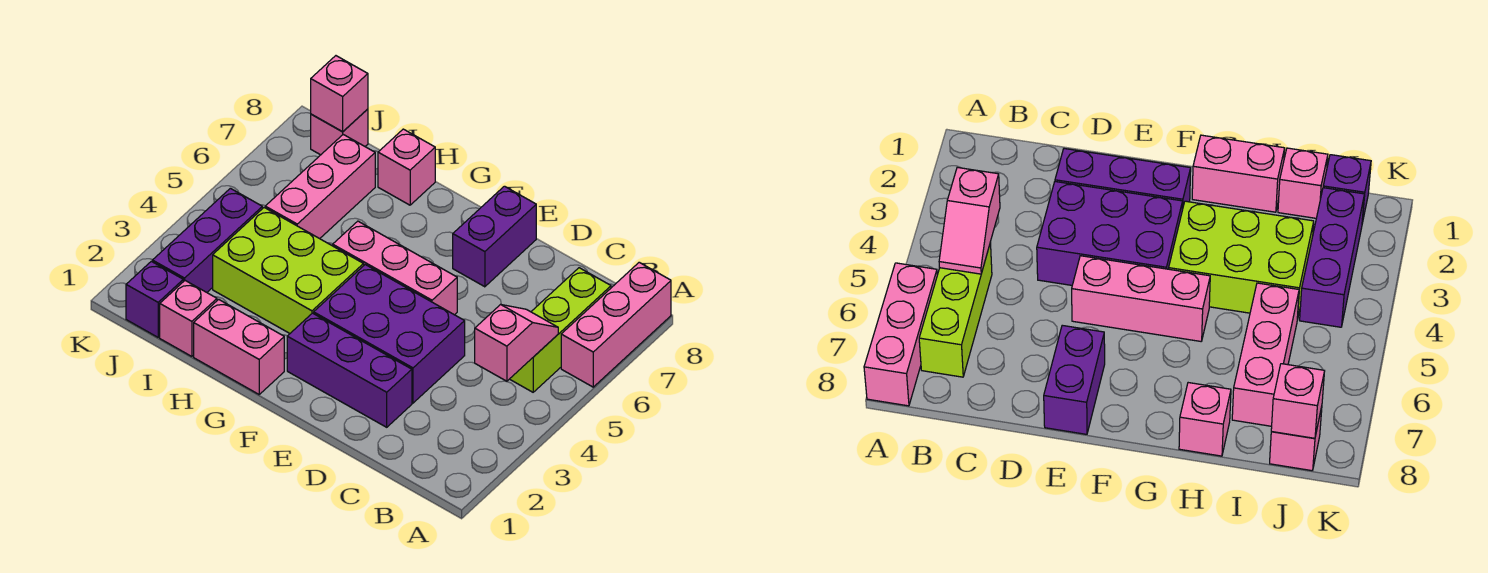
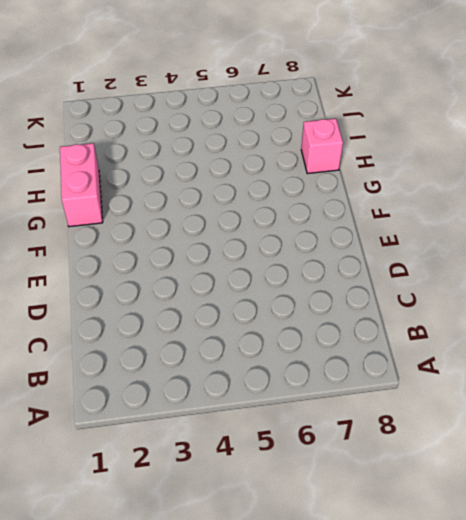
none -> pink brick A6:A8 level 1
none -> lime brick B5:B7 level 1
none -> purple brick D2:F2 level 1

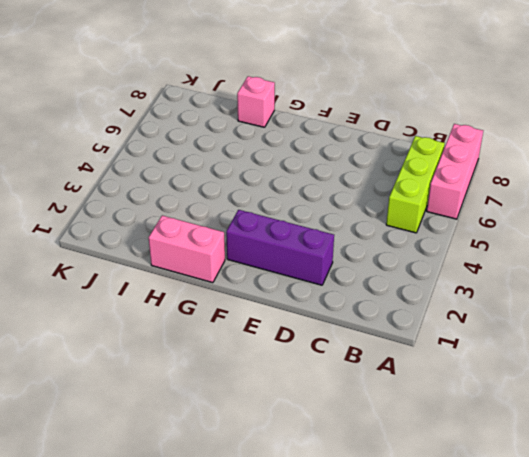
none -> purple brick D3:F4 level 1
none -> pink brick E5:G5 level 1
none -> purple brick E7:E8 level 1

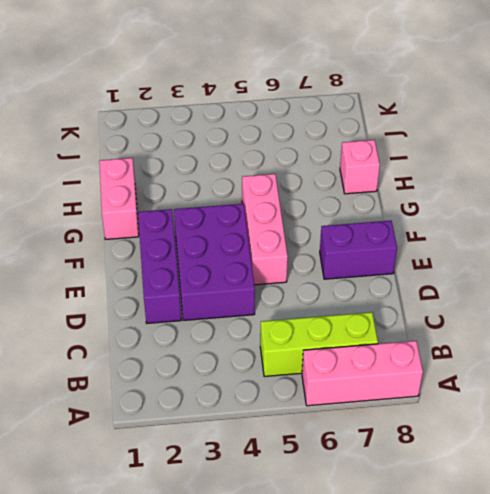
none -> lime brick G3:I4 level 1
none -> pink brick I1 level 1
none -> pink brick I5:I7 level 1

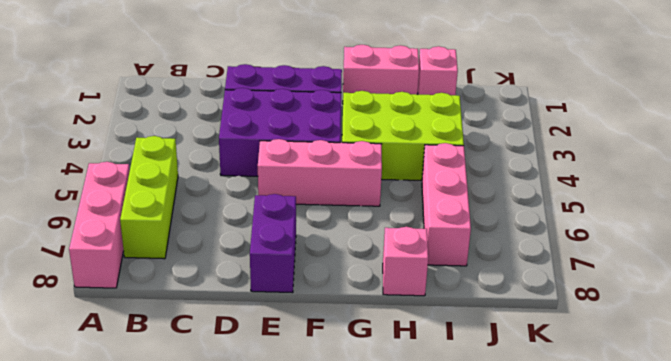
none -> purple brick J1 level 1
none -> purple brick J2:J4 level 1
none -> pink brick J8 level 1

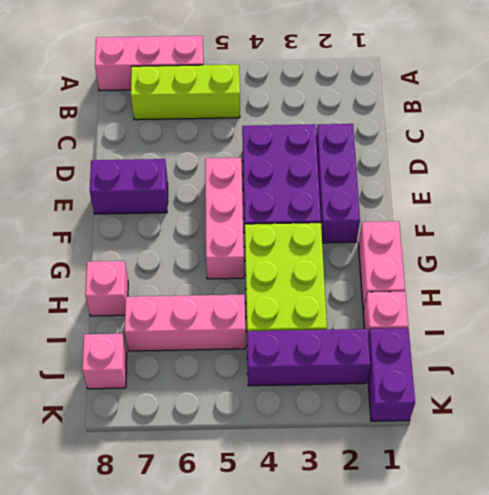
purple brick J1:K1 level 1 -> purple brick J1 level 1
none -> pink slope B4:B5 level 2 top 4
none -> pink brick J8 level 2

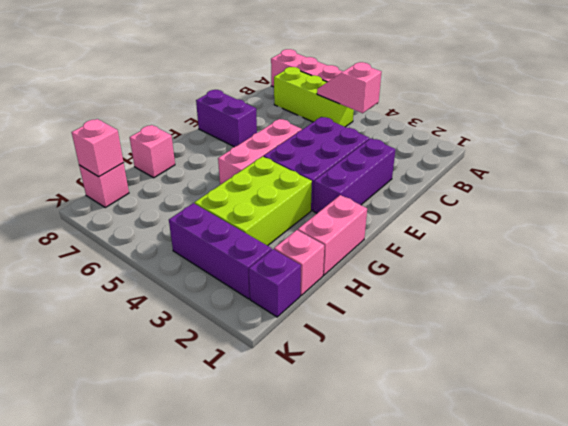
none -> pink brick I5:I7 level 1

